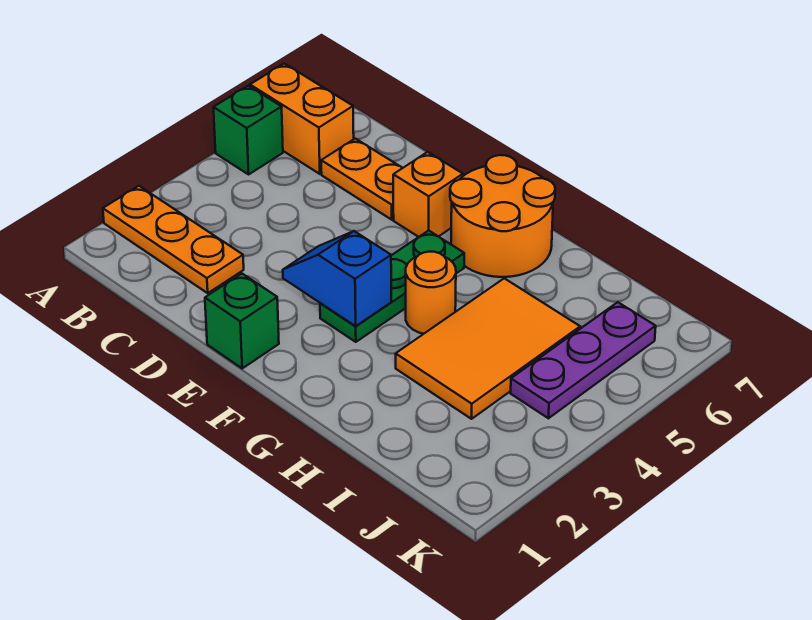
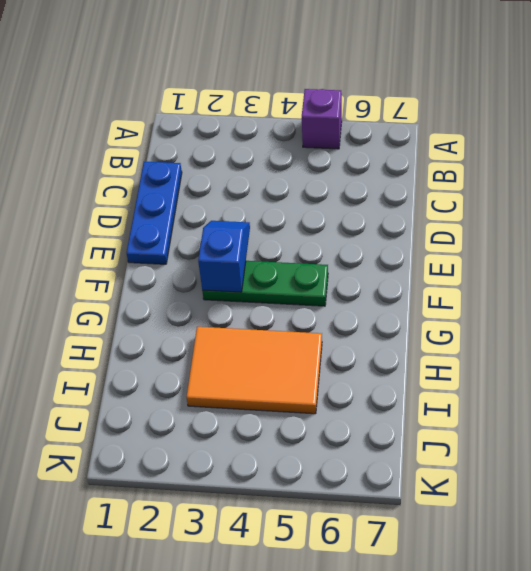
purple brick A5 level 1 -> green brick A5 level 1
blue plate C1:E1 level 1 -> green brick E1 level 1
none -> orange plate A2:C2 level 1
none -> orange brick A6:B6 level 1
none -> orange plate C6:D6 level 1

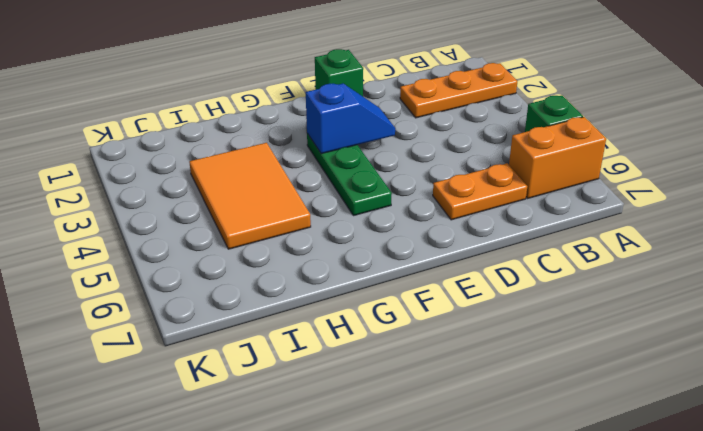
none -> orange brick E6 level 1
none -> orange round brick F6:G7 level 1
none -> orange round brick G4 level 1

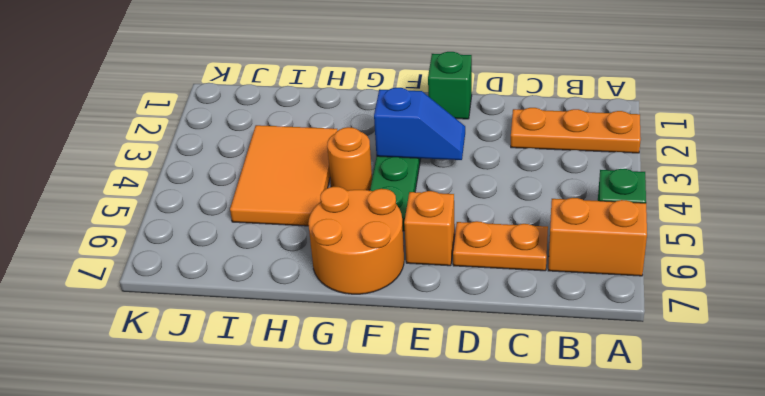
none -> purple plate J4:J6 level 1

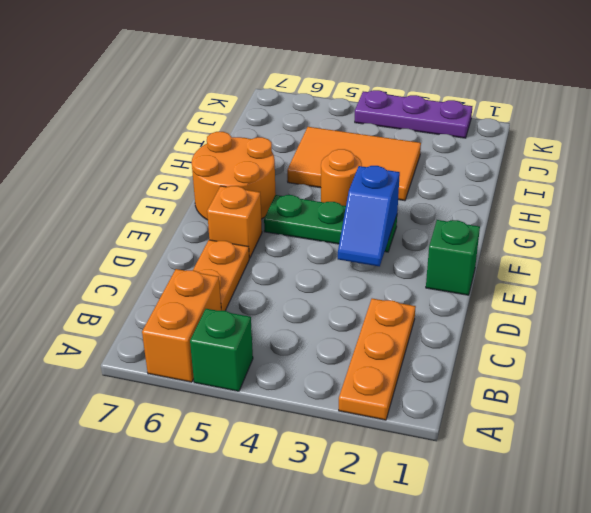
purple plate K2:K4 level 1 -> purple plate J4:J6 level 1

